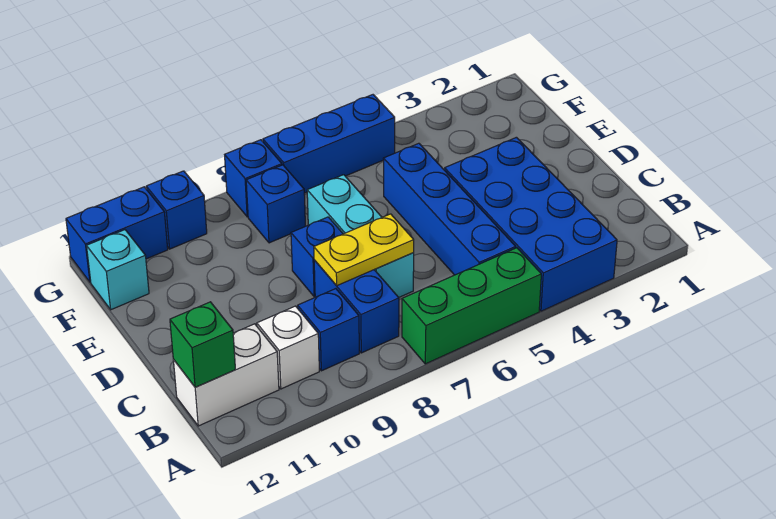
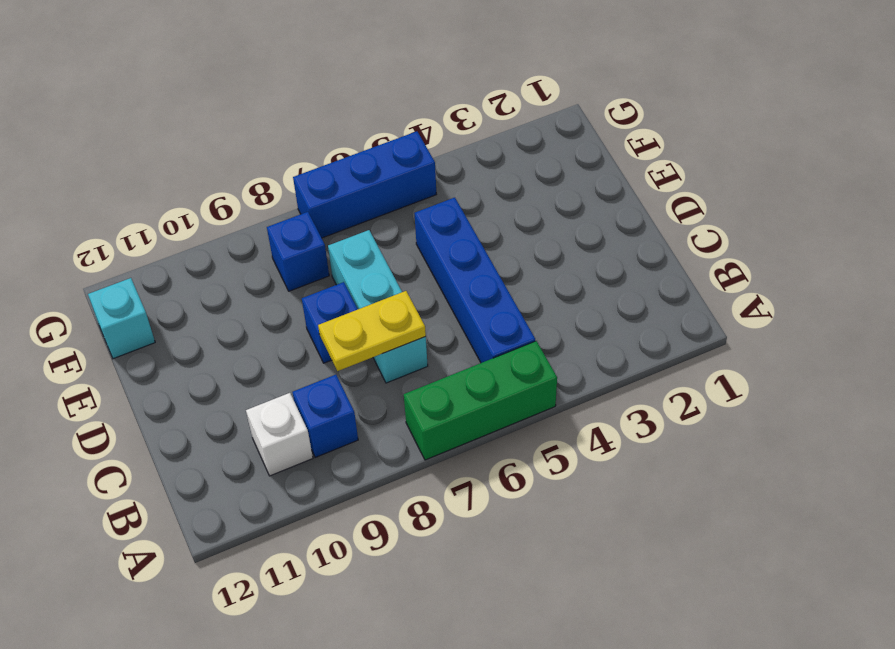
none -> blue brick A3:D4 level 1
none -> blue brick B8:C8 level 1
none -> white brick B11:B12 level 1

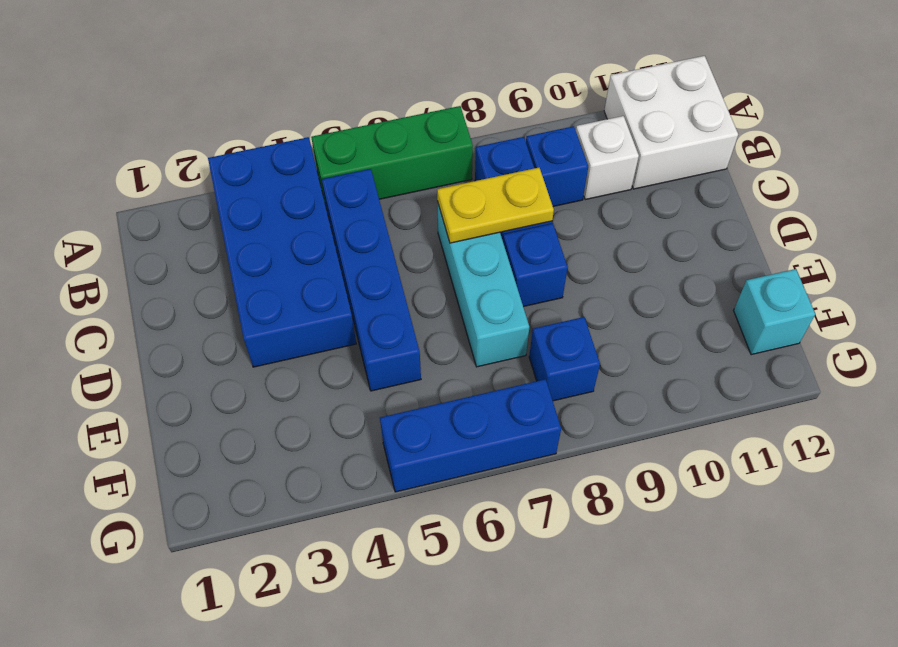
white brick A11:B12 level 1 -> white brick B11:B12 level 1
none -> blue brick G8 level 1
none -> blue brick G10 level 1
none -> blue brick G11:G12 level 1

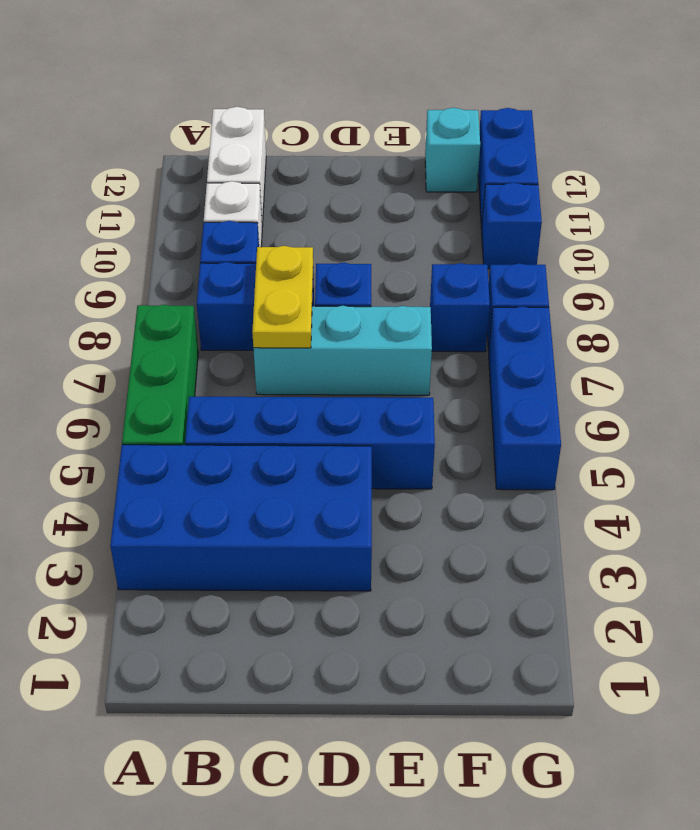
none -> green brick B12 level 2

